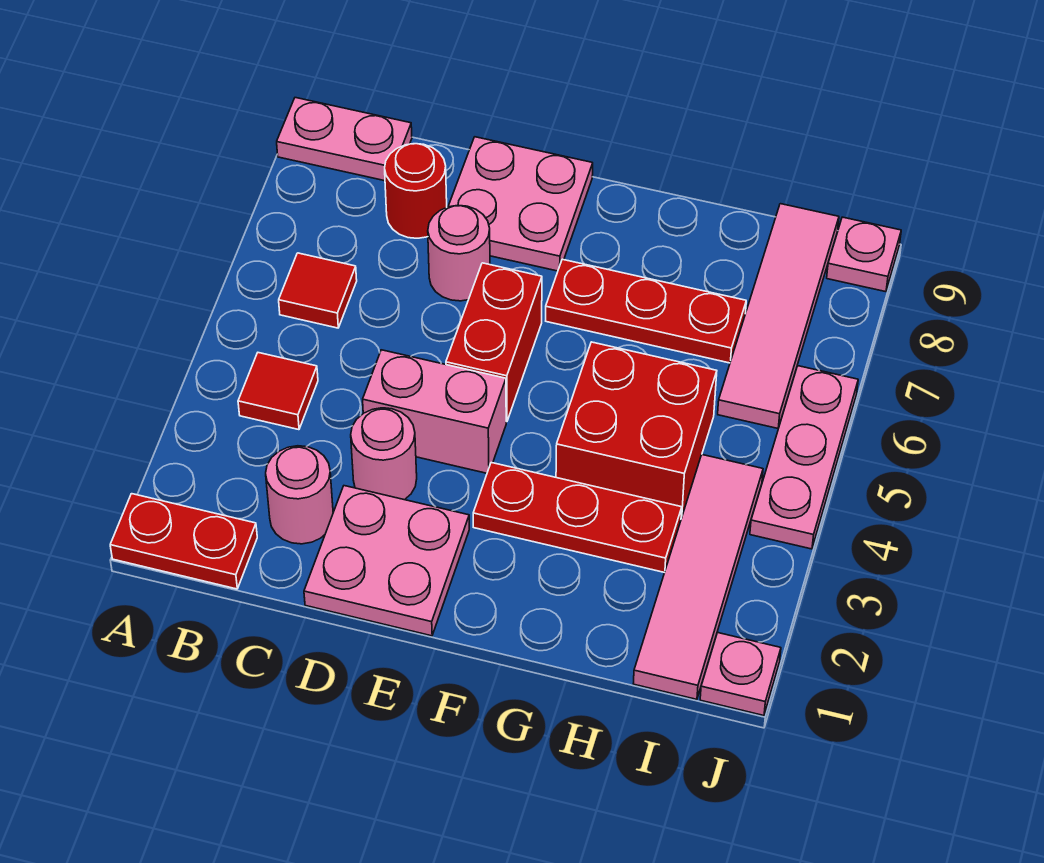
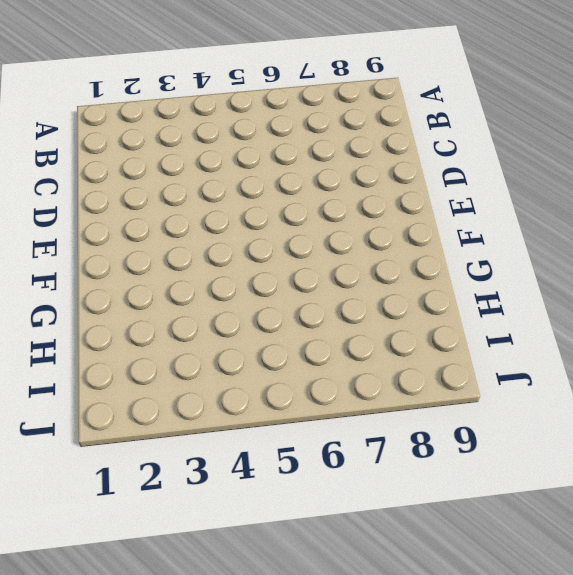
none -> red plate A1:B1 level 1
none -> pink plate A9:B9 level 1
none -> red tile B4 level 1

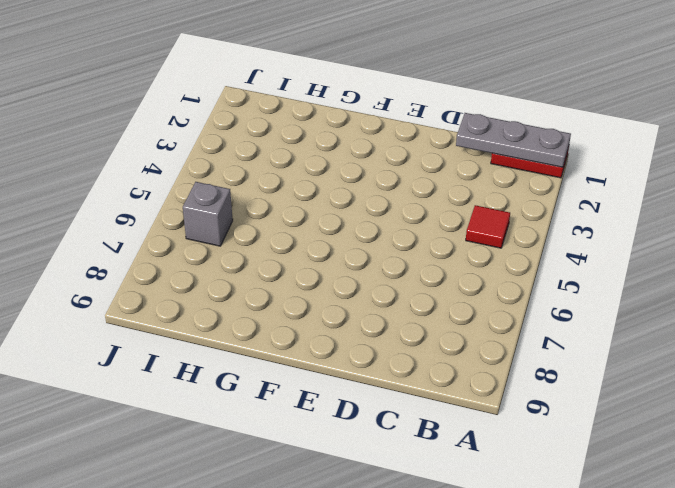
grey plate A1:C1 level 2 -> none
grey brick I6 level 1 -> pink tile I6:I9 level 1
none -> pink plate A9:B9 level 1
none -> red tile B6 level 1
none -> pink round brick C2 level 1

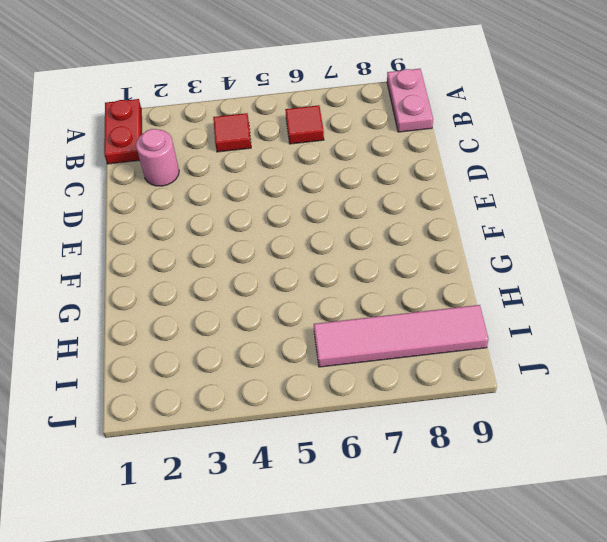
none -> red round brick C8 level 1
none -> pink plate D1:E2 level 1
none -> pink round brick D3 level 1

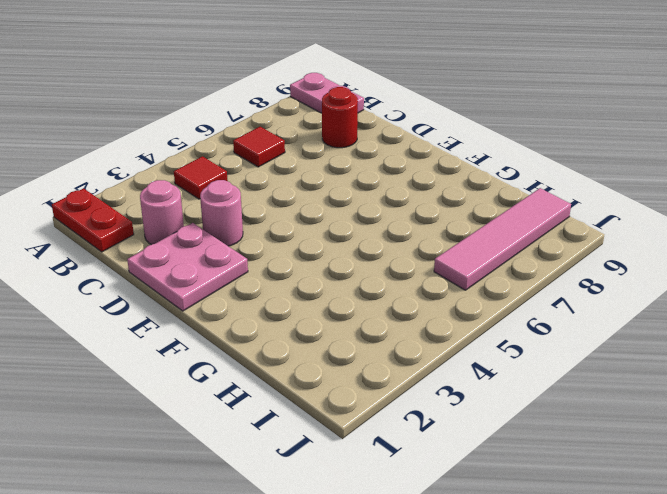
none -> pink brick D4:E4 level 1
none -> pink round brick D7 level 1
none -> pink plate D8:E9 level 1

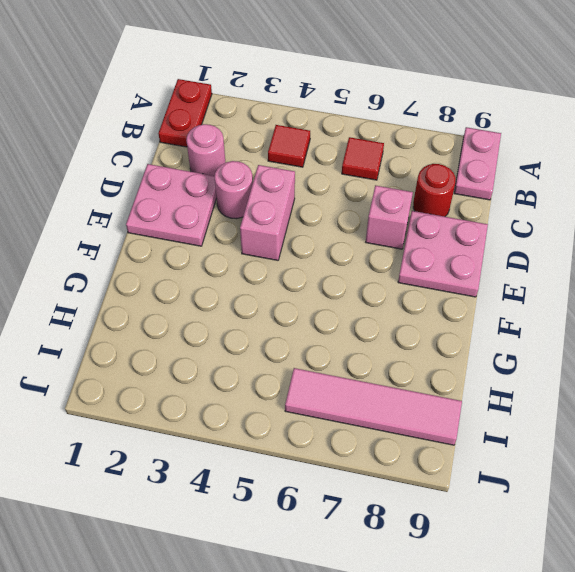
pink brick D7 level 1 -> pink round brick D7 level 1
none -> red brick E5:E6 level 1
none -> red plate F3:H3 level 1
none -> red plate F7:H7 level 1

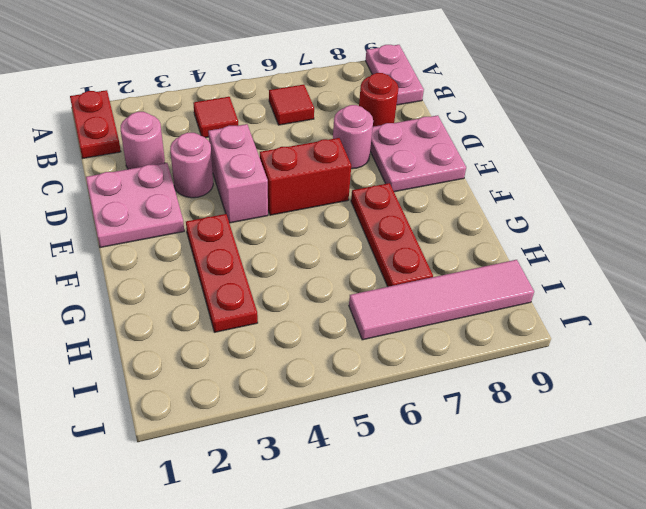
none -> red brick G4:H5 level 1
none -> pink tile I1:I4 level 1
none -> pink plate J1 level 1

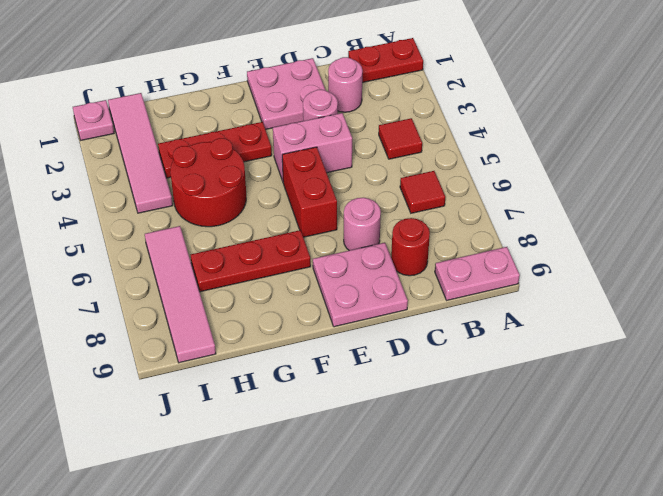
red round brick G4:H5 level 1 -> red brick G4:H5 level 1
none -> pink plate J4:J6 level 1
none -> pink plate J9 level 1

